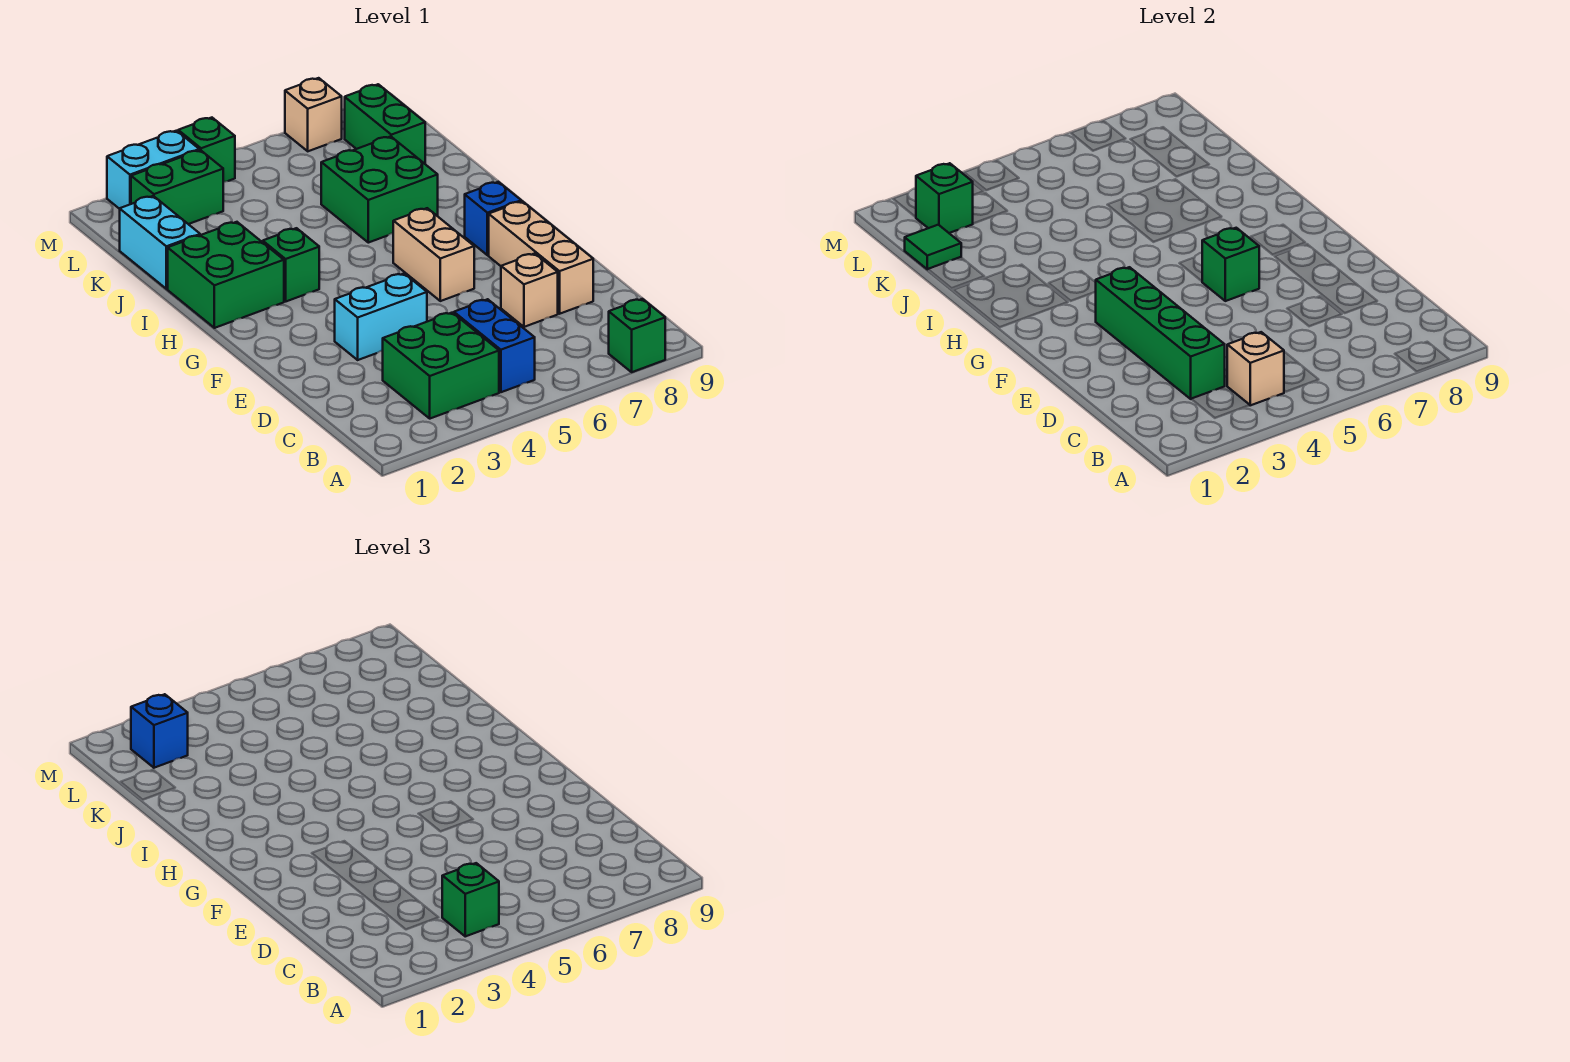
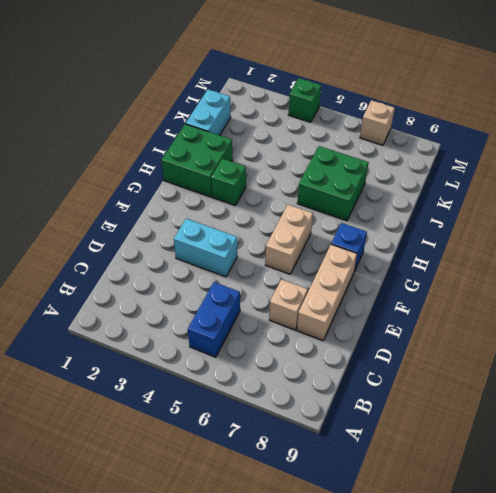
none -> green brick A8 level 1
none -> green brick B3:C4 level 1
none -> green brick K8:L8 level 1

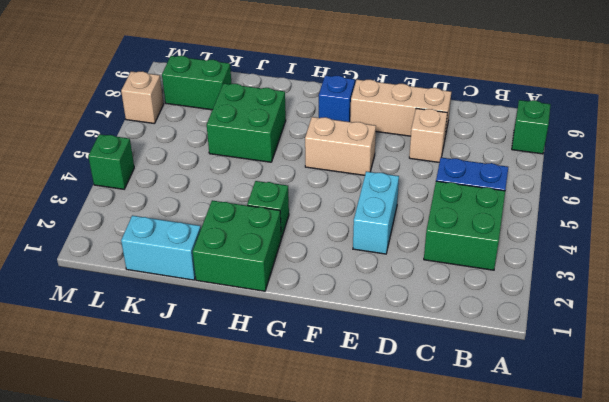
none -> green brick L2:L3 level 1
none -> cyan brick M2:M3 level 1
none -> tan brick B4 level 2

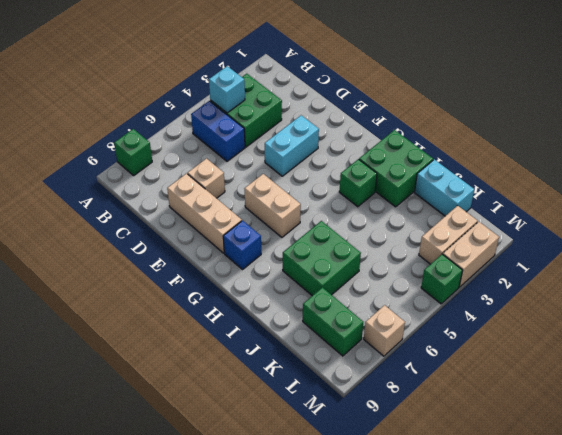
cyan brick B4 level 2 -> tan brick B4 level 2
tan brick L2:L3 level 1 -> green brick L2:L3 level 1
tan brick M2:M3 level 1 -> cyan brick M2:M3 level 1
none -> green brick C3:F3 level 2
none -> green brick F6 level 2
none -> green tile K1 level 2

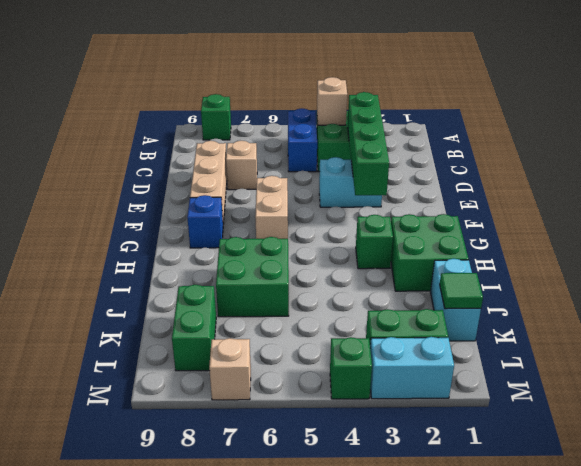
none -> green brick F6 level 2
none -> green brick L2 level 2
none -> green brick B4 level 3

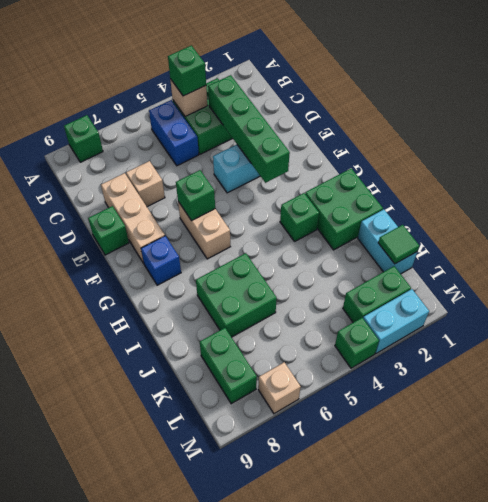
green brick E9 level 1 -> green brick L2 level 2
none -> blue brick L2 level 3

